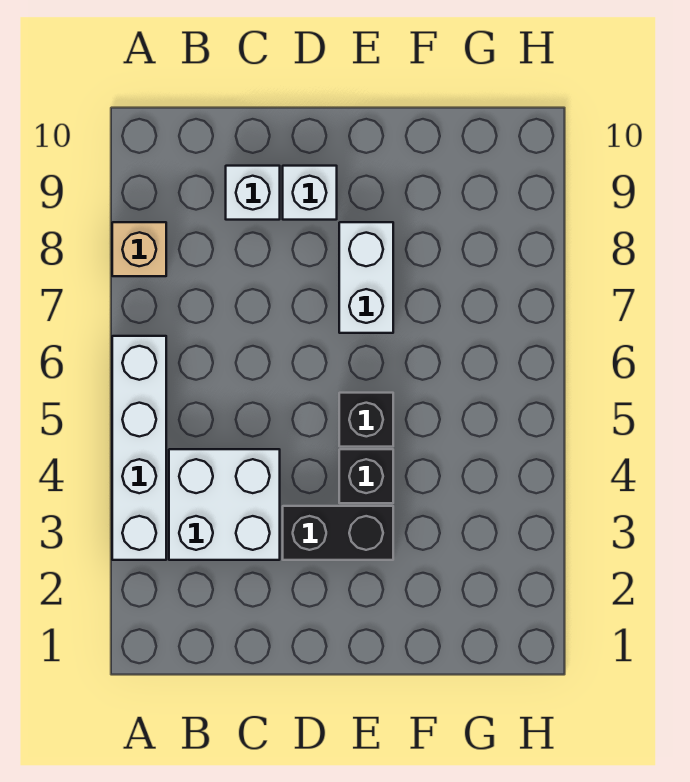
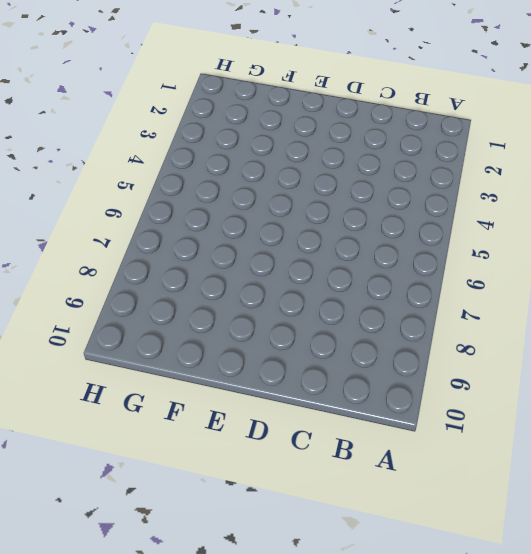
none -> white brick A3:A6 level 1
none -> tan brick A8 level 1

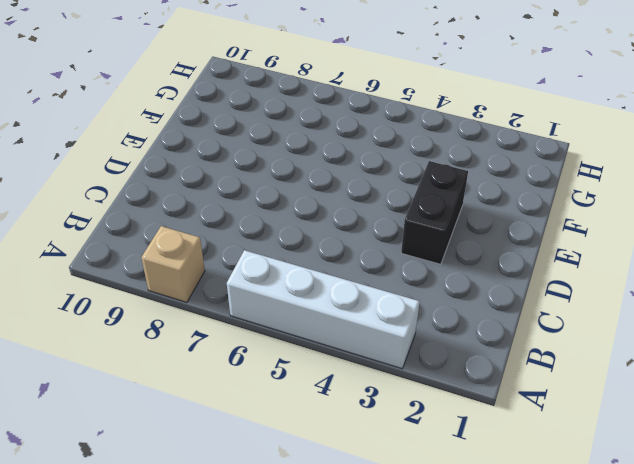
none -> white brick B3:C4 level 1
none -> white brick C9 level 1

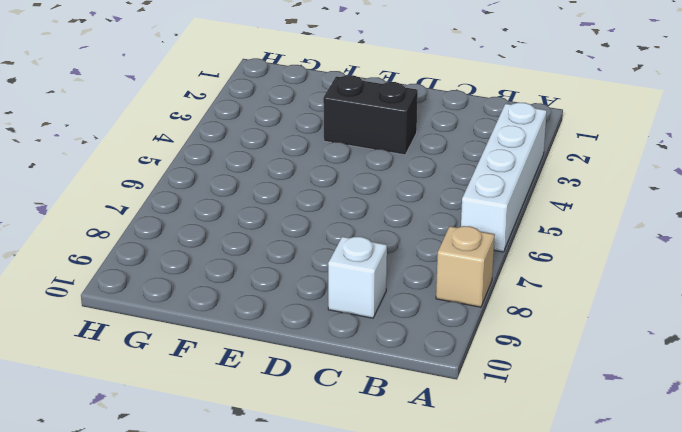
none -> white brick B3:C4 level 1
none -> white brick D9 level 1

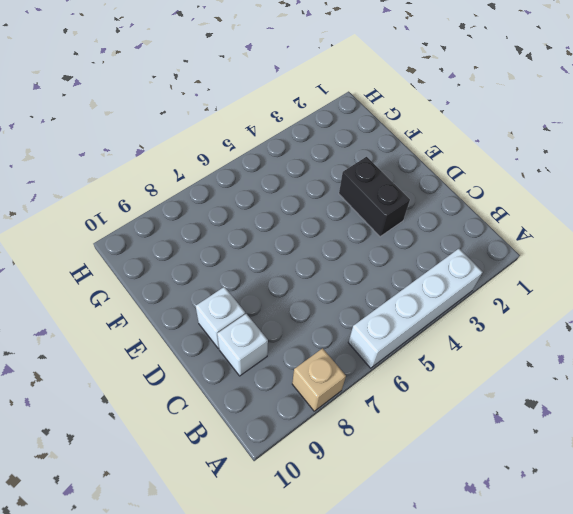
none -> white brick B3:C4 level 1
none -> black brick E4 level 1

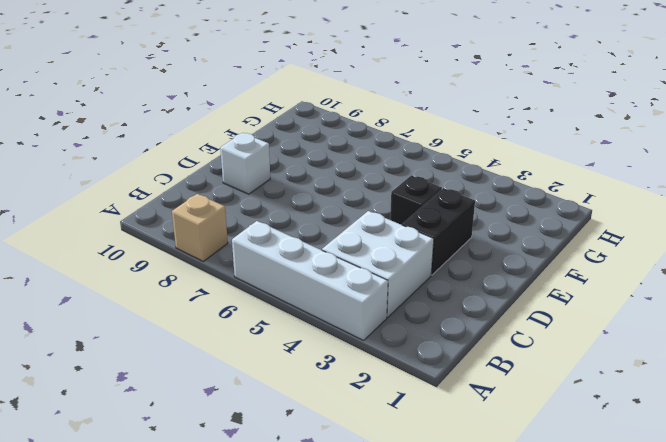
none -> white brick C9 level 1
none -> black brick E5 level 1

